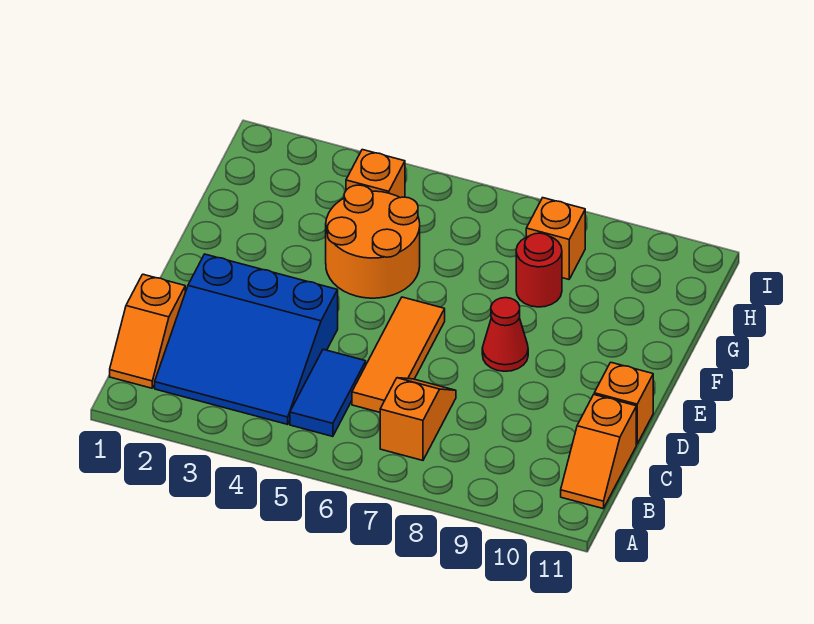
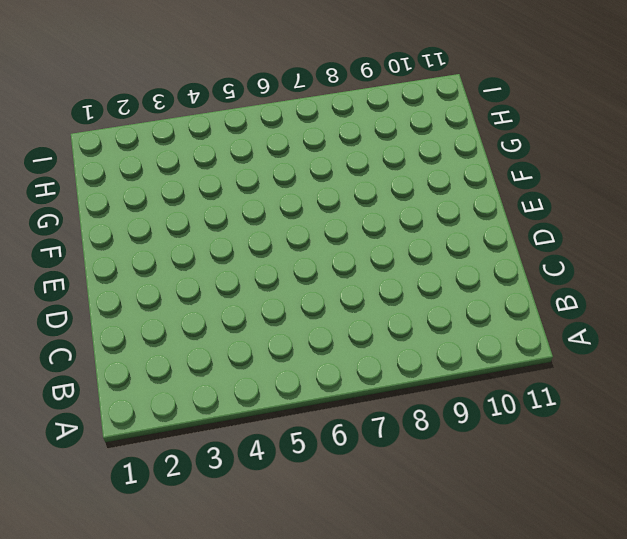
none -> orange slope B1:C1 level 1 top C
none -> blue slope B2:D4 level 1 top D
none -> blue tile B5:C5 level 1

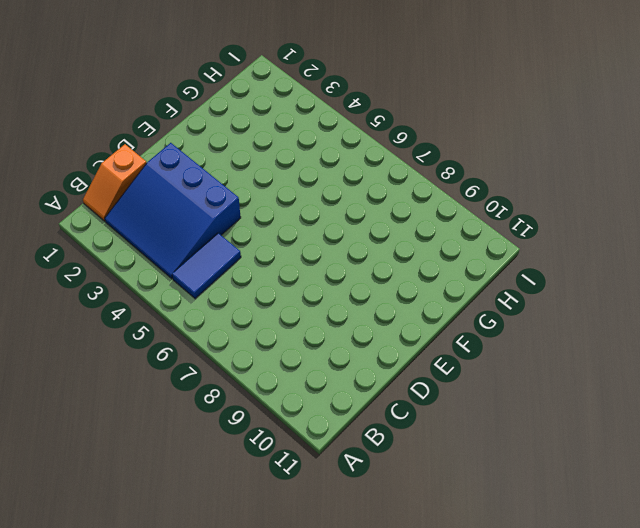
none -> orange slope B7:C7 level 1 top B
none -> orange slope B11:C11 level 1 top C
none -> orange tile C6:E6 level 1

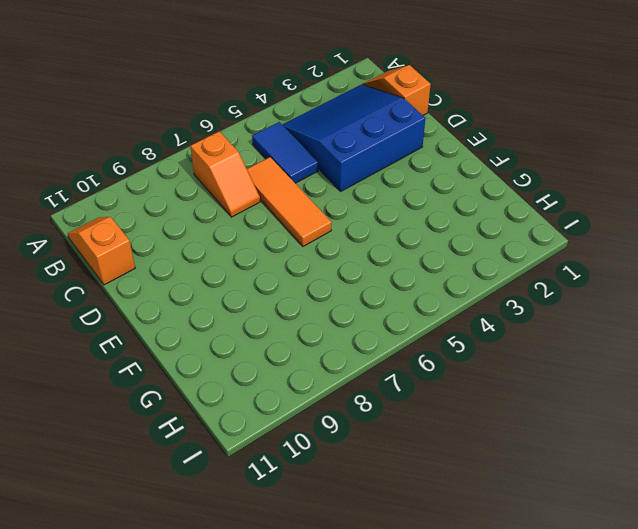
none -> orange brick D11 level 1
none -> red cone E8 level 1
none -> orange round brick F4:G5 level 1

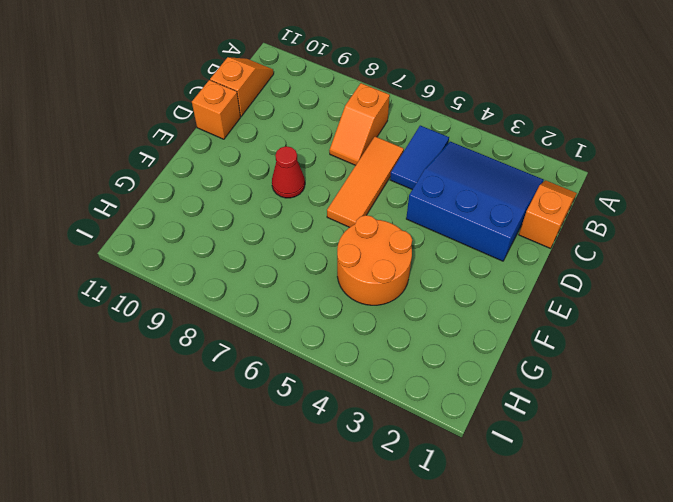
none -> red round brick G8 level 1
none -> orange brick H4 level 1
none -> orange brick H8 level 1

